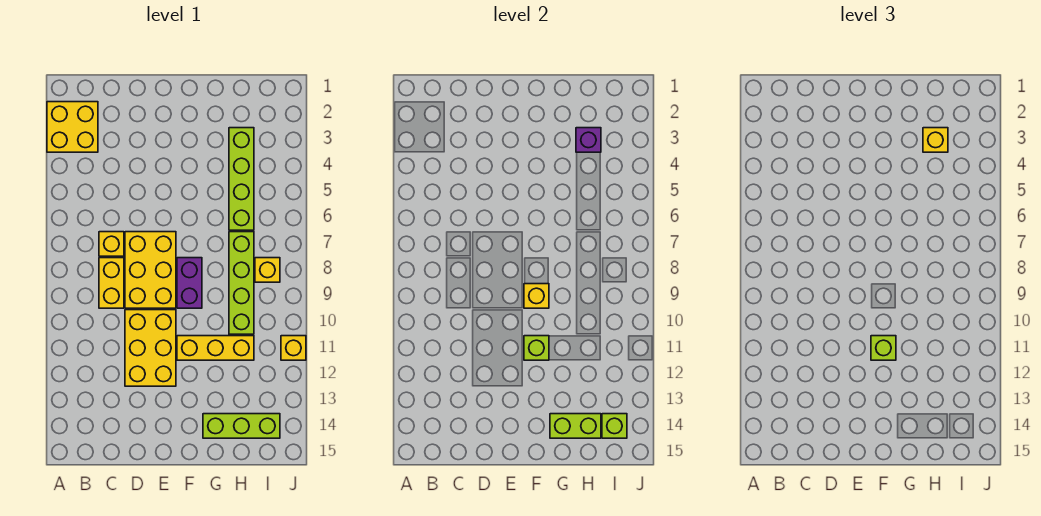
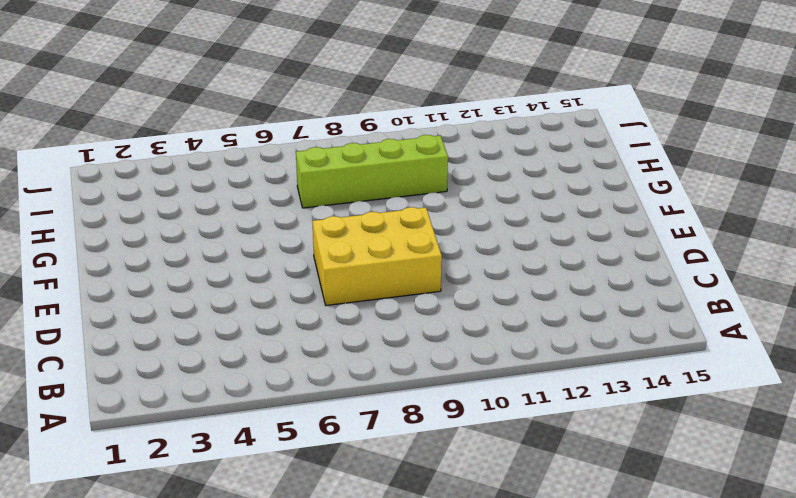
none -> yellow brick A2:B3 level 1
none -> yellow brick C7 level 1
none -> yellow brick C8:C9 level 1

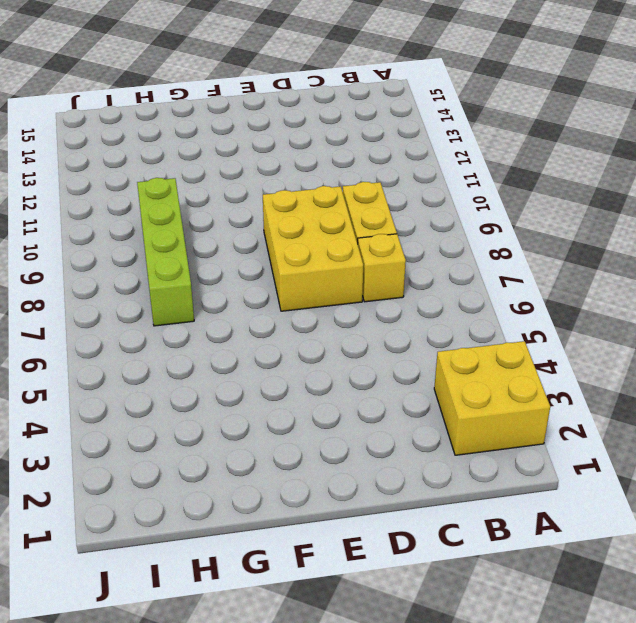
none -> yellow brick D10:E12 level 1
none -> purple brick F8:F9 level 1
none -> yellow brick F11:H11 level 1

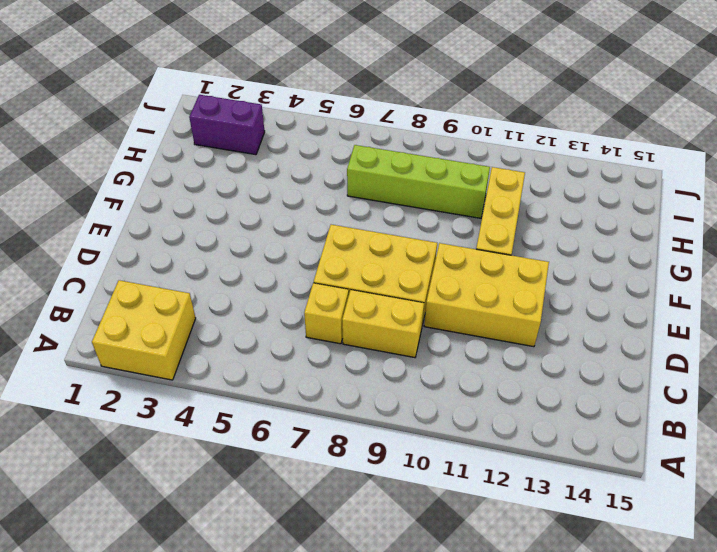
purple brick I2:I3 level 1 -> purple brick F8:F9 level 1
none -> lime brick G14:I14 level 1
none -> lime brick H3:H6 level 1
none -> yellow brick I8 level 1

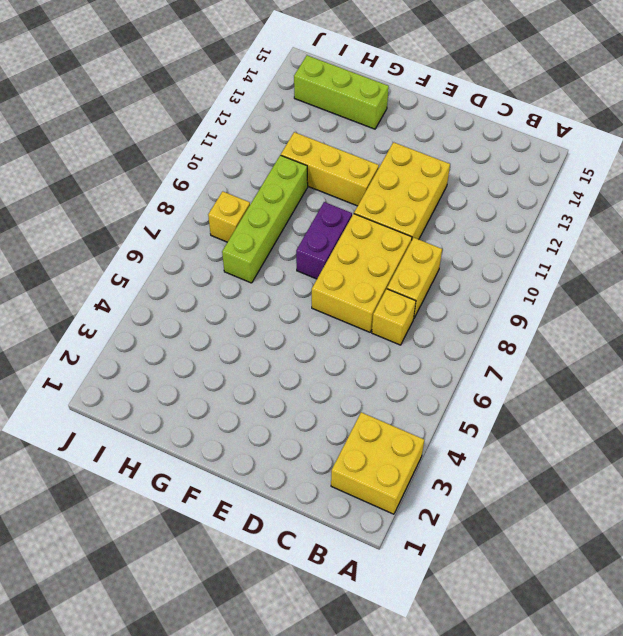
none -> lime brick H3:H6 level 1
none -> yellow brick J11 level 1
none -> yellow brick F9 level 2

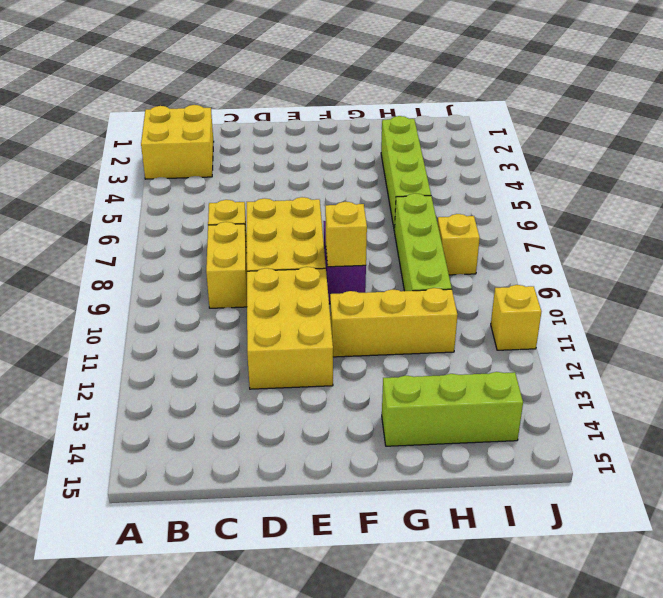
none -> lime brick F11 level 2
none -> lime brick G14:H14 level 2
none -> purple brick H3 level 2

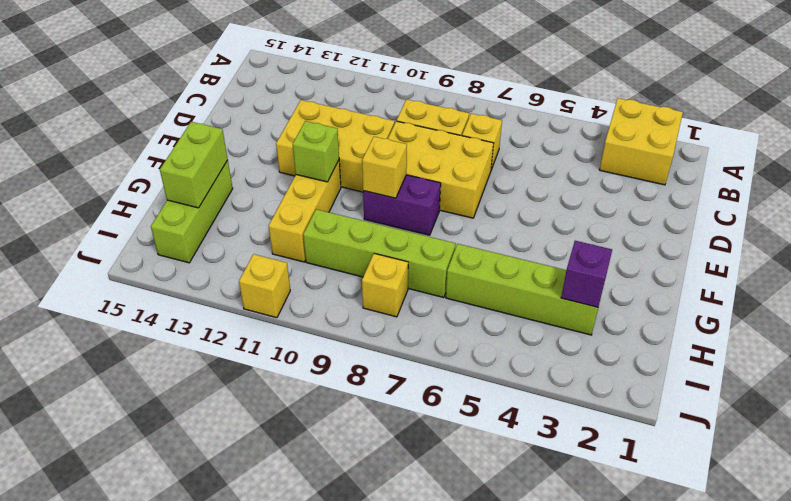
none -> lime brick I14 level 2
none -> lime brick F11 level 3
none -> yellow brick H3 level 3

